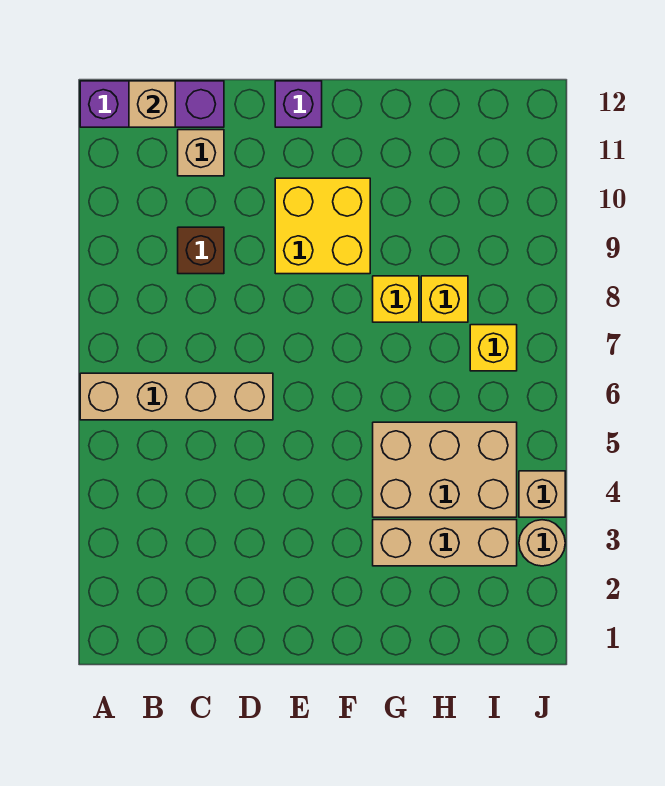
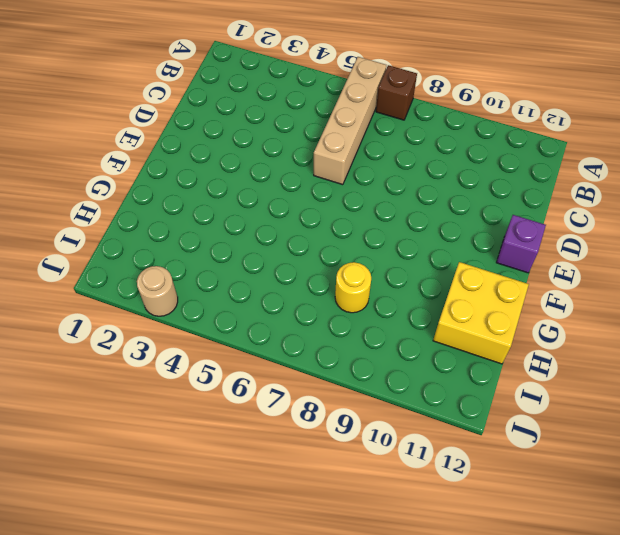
brown brick A7 level 1 -> brown brick C9 level 1
yellow brick G11:H12 level 1 -> yellow brick E9:F10 level 1
yellow round brick H8 level 1 -> yellow brick H8 level 1
none -> purple brick A12:C12 level 1
none -> tan brick C11 level 1
none -> tan brick G3:I3 level 1

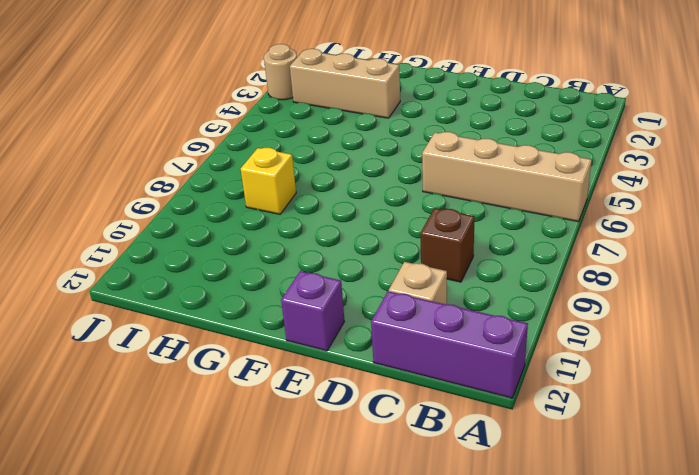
none -> yellow brick E9:F10 level 1
none -> tan brick G4:I5 level 1
none -> yellow brick G8 level 1

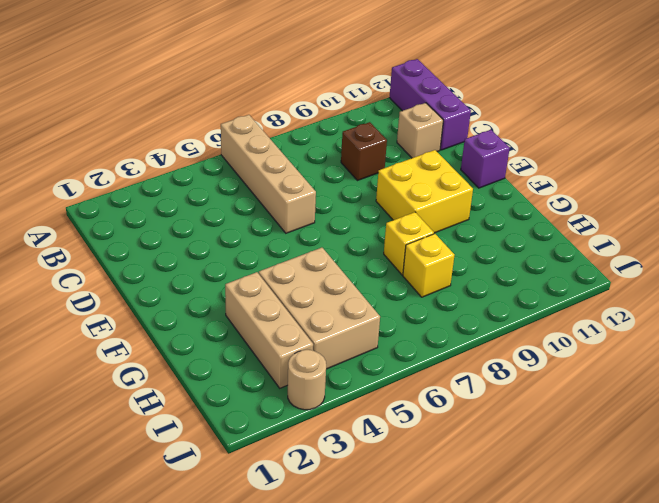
none -> yellow brick I7 level 1
none -> tan brick J4 level 1
none -> tan brick B12 level 2

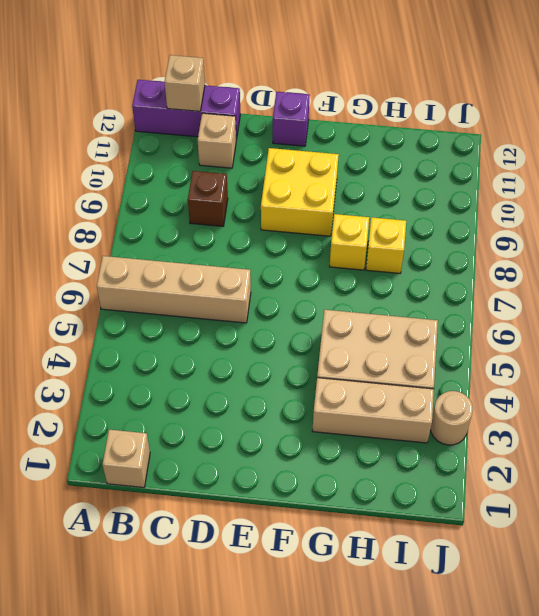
tan brick B1 level 1 -> tan brick J4 level 1
none -> yellow brick I7 level 1

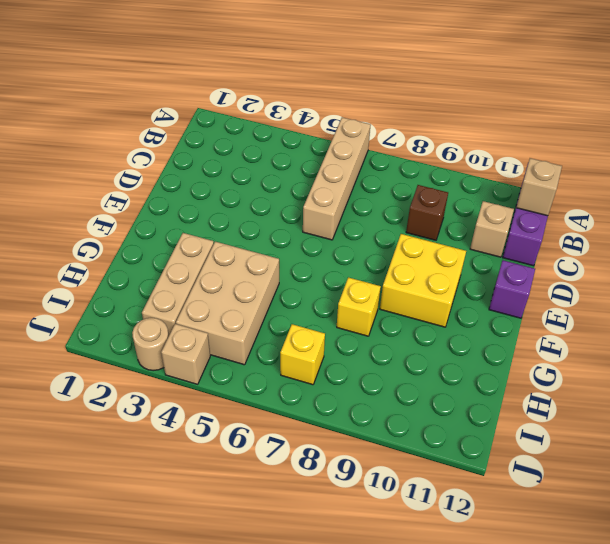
none -> yellow brick H8 level 1

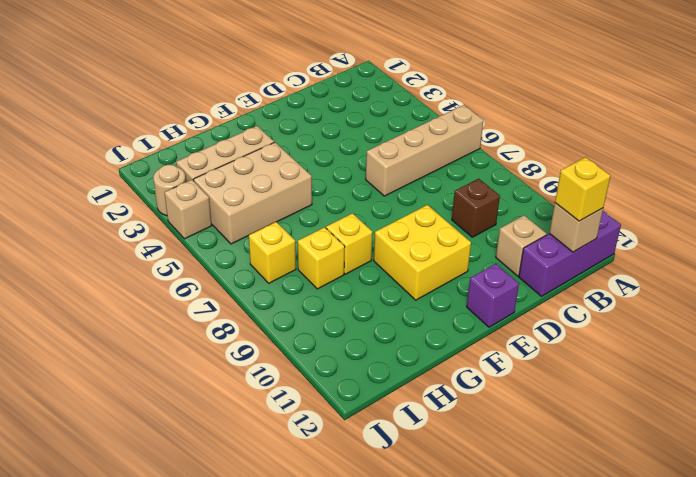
yellow brick B12 level 3 -> none

